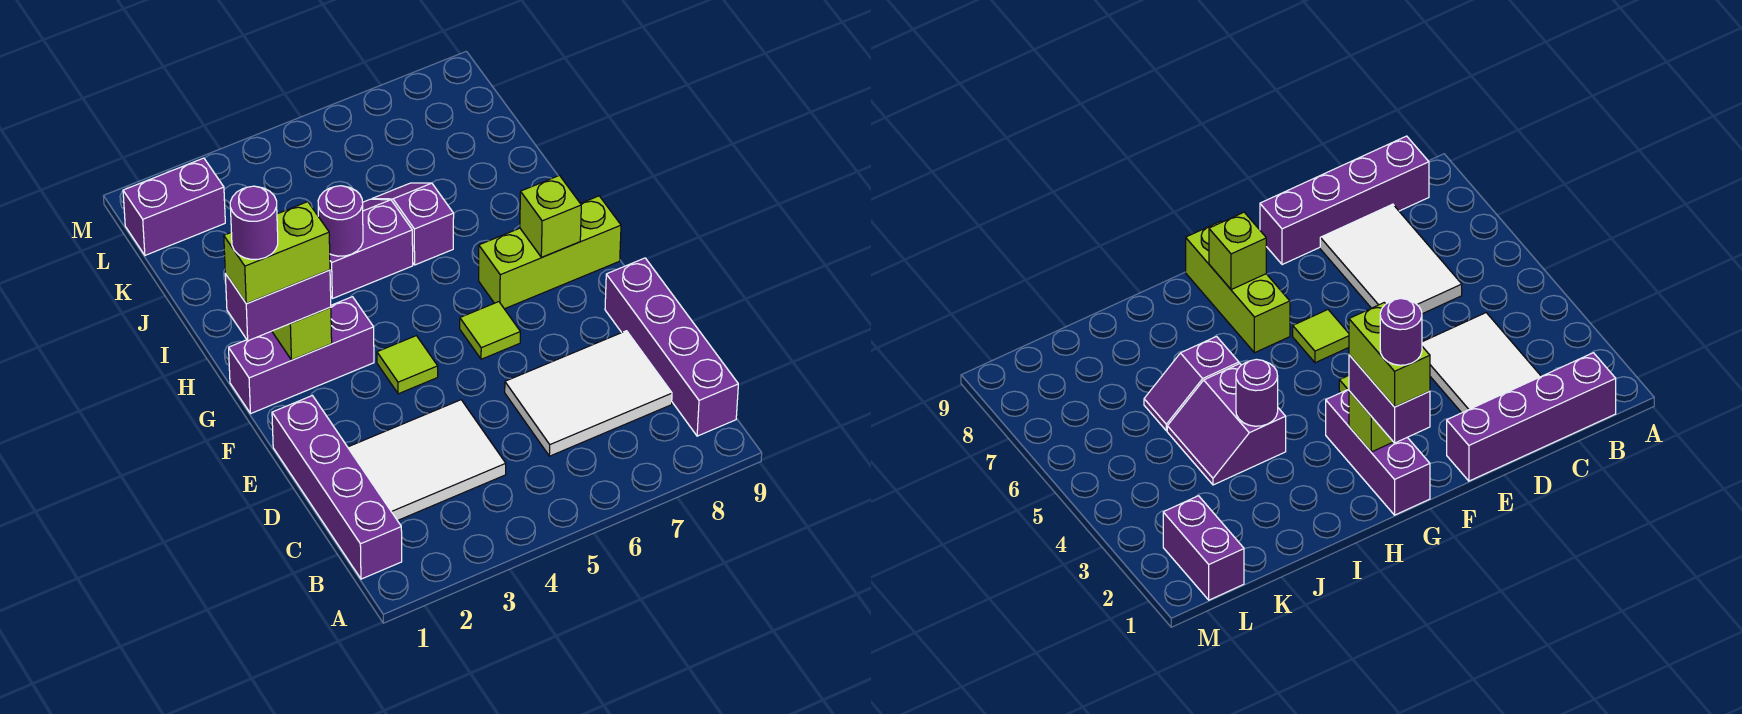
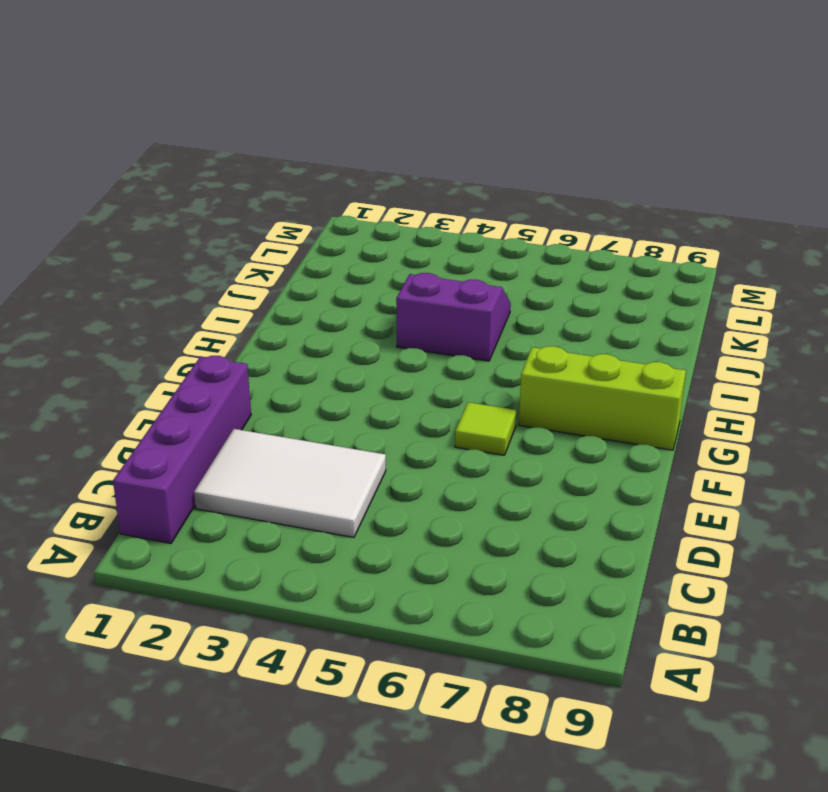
none -> purple brick B9:E9 level 1
none -> white tile C6:D8 level 1
none -> lime tile F4 level 1

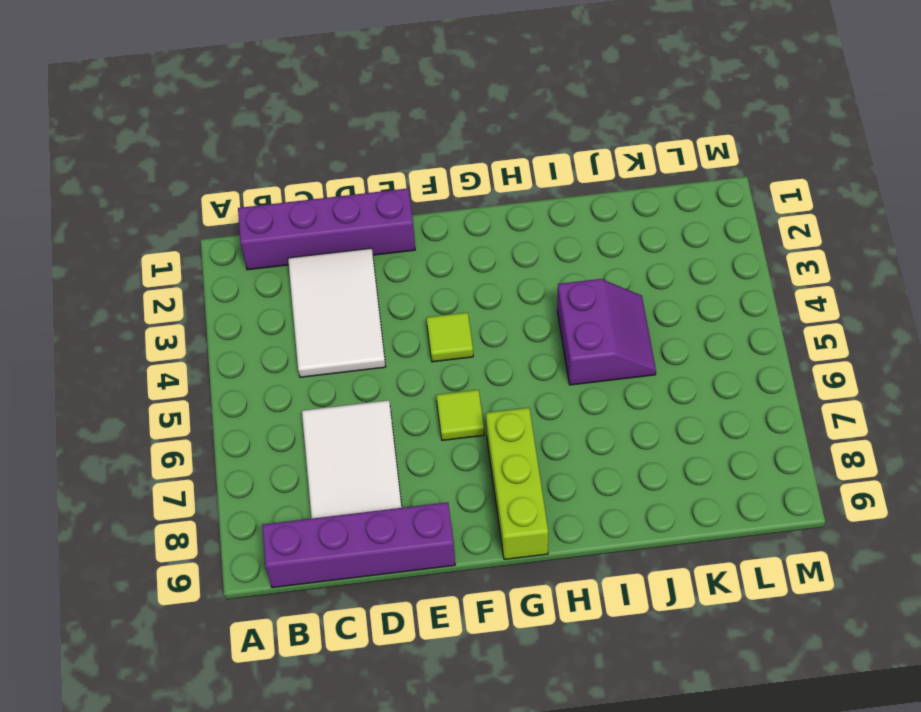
none -> purple brick G1:G3 level 1
none -> purple slope I6:J6 level 1 top I
none -> purple brick L1:L2 level 1

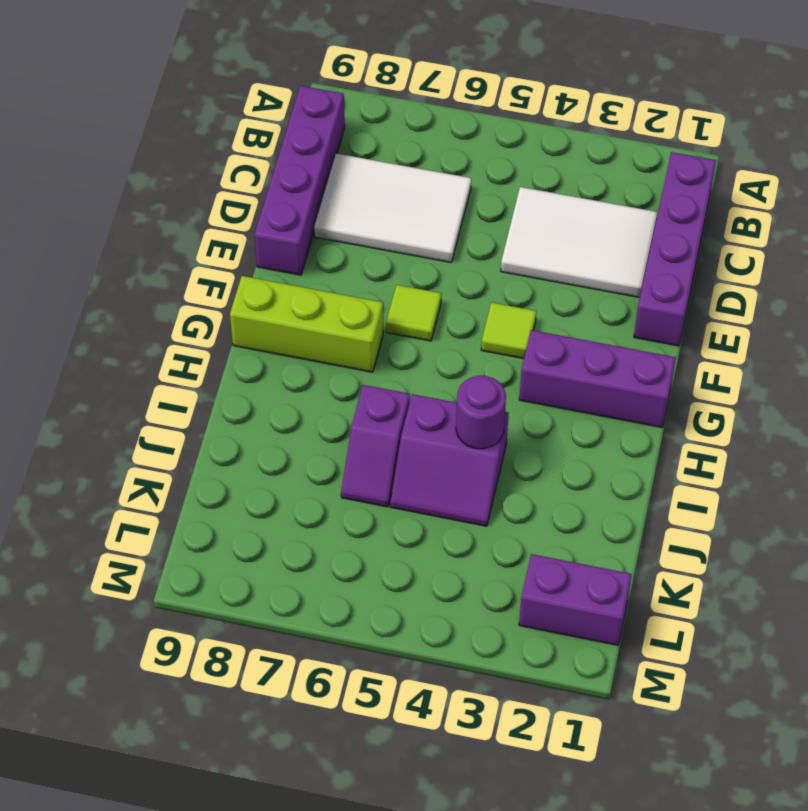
none -> lime brick G2 level 2
none -> lime brick G8 level 2
none -> purple brick G1:G2 level 3

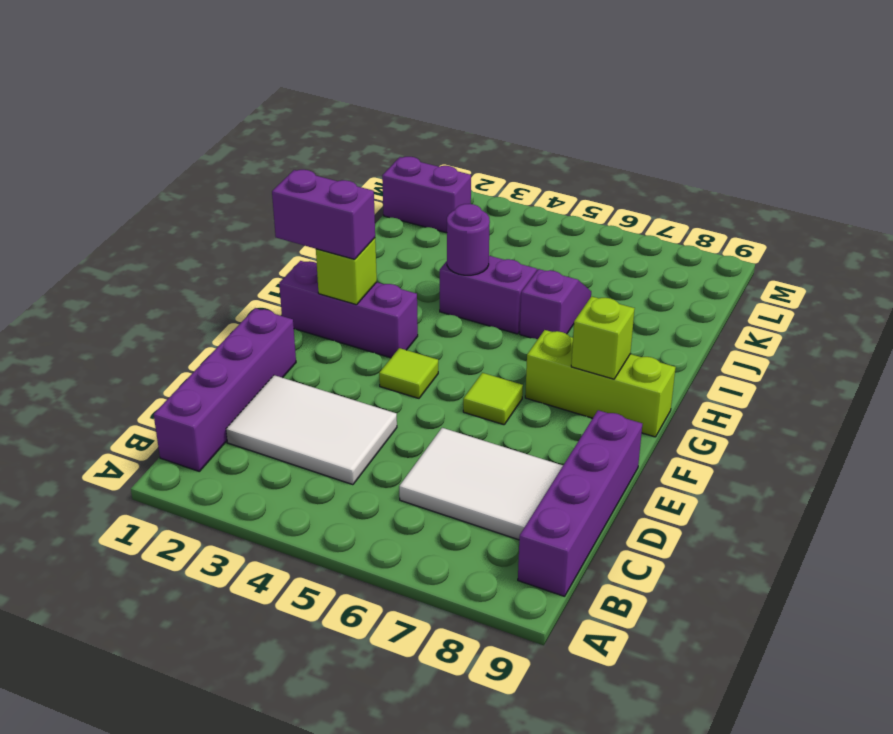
none -> lime brick G1:G2 level 4
none -> purple round brick G1 level 5

